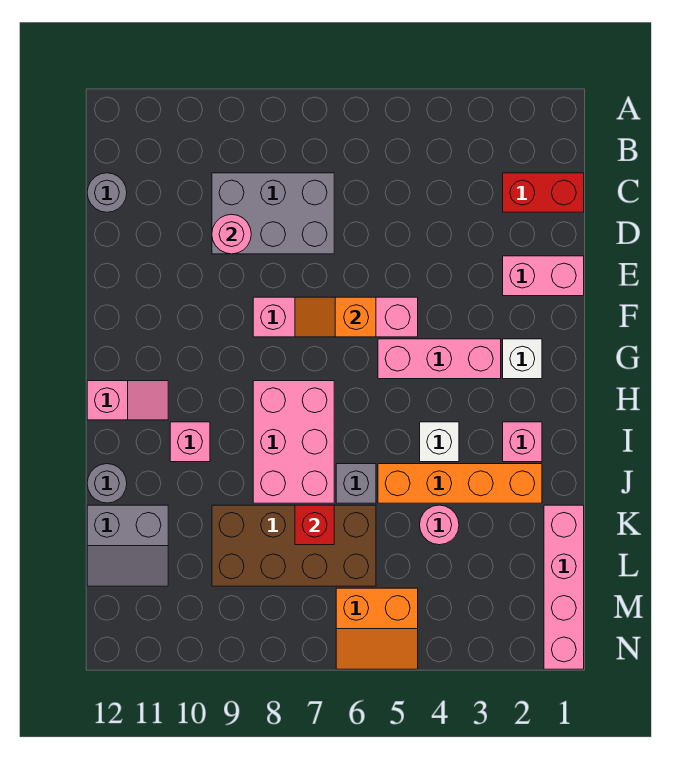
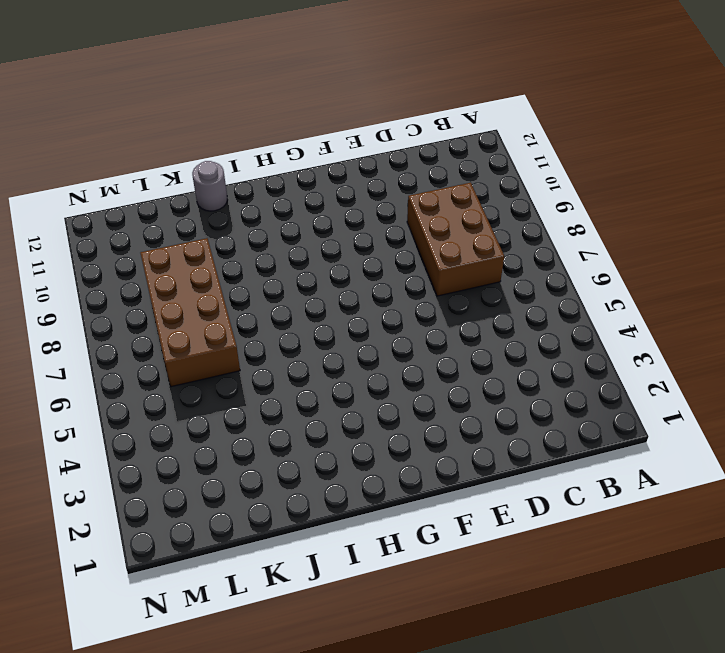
brown brick C7:D9 level 1 -> grey brick C7:D9 level 1
none -> red brick C1:C2 level 1
none -> grey round brick C12 level 1
none -> pink brick E1:E2 level 1

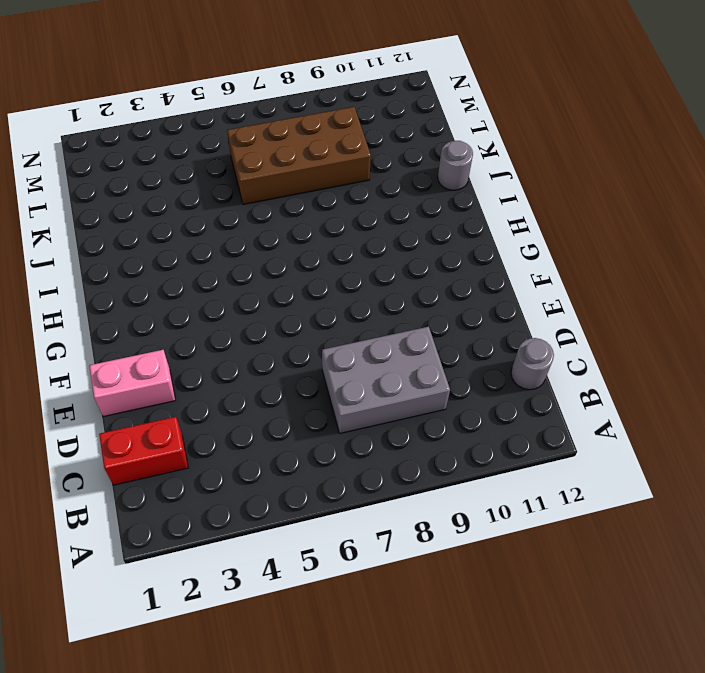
none -> pink brick F5:F8 level 1
none -> white brick G2 level 1
none -> pink brick G3:G5 level 1

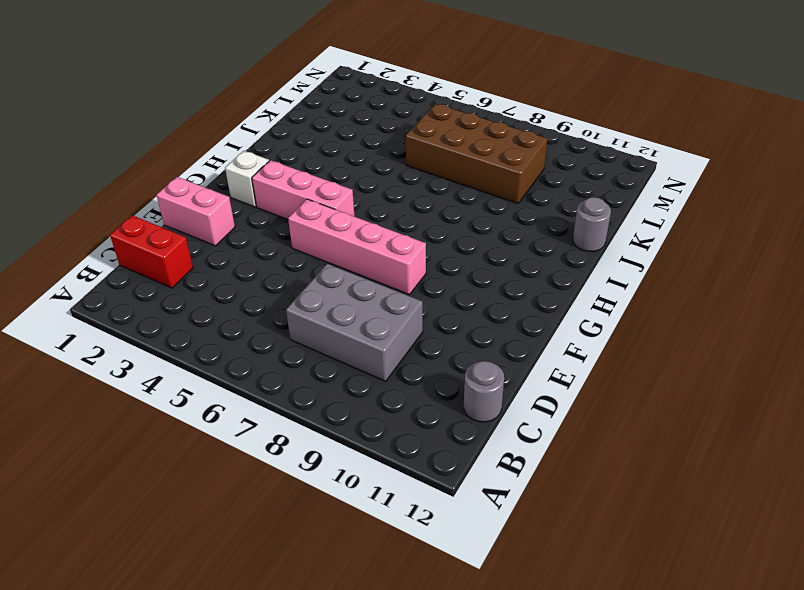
none -> pink brick H7:J8 level 1
none -> pink slope H11:H12 level 1 top 12
none -> pink brick I2 level 1

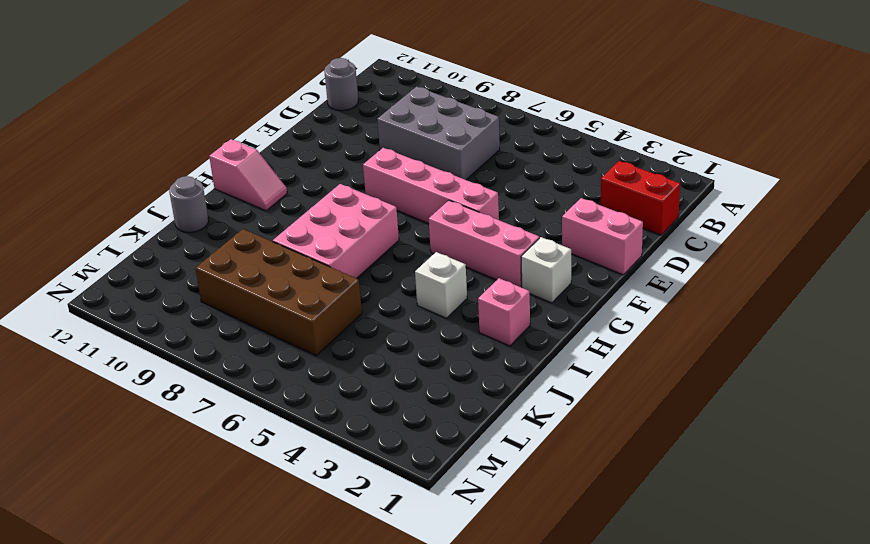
none -> pink brick I10 level 1
none -> orange brick J2:J5 level 1
none -> grey brick J6 level 1

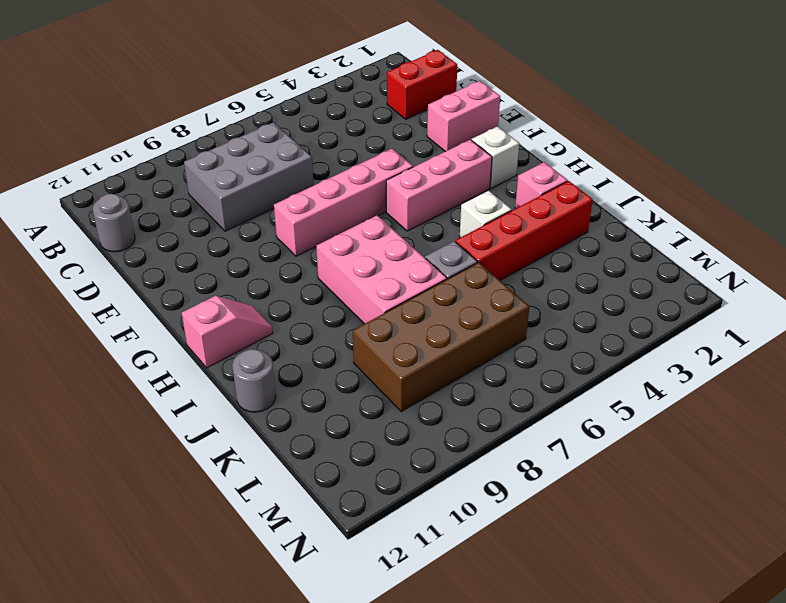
red brick J2:J5 level 1 -> orange brick J2:J5 level 1
none -> pink brick I10 level 1
none -> pink brick K1:N1 level 1
none -> pink round brick K4 level 1

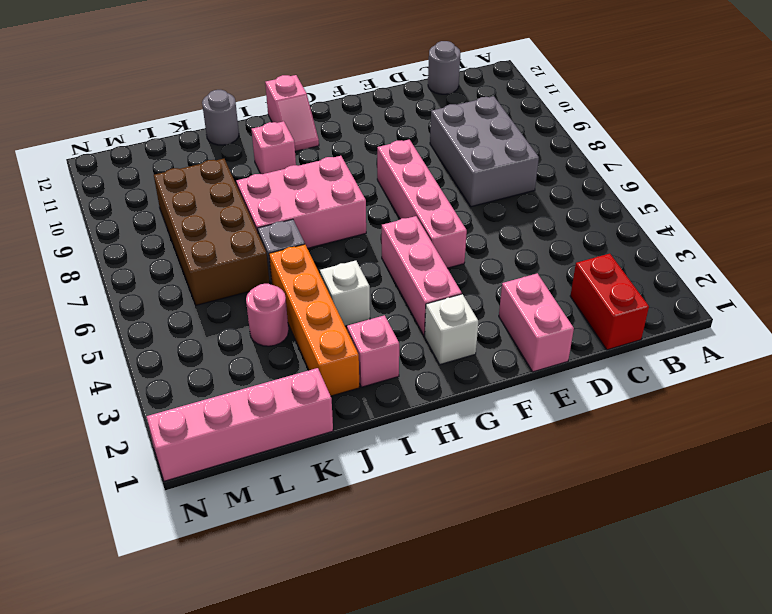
none -> grey slope K11:L12 level 1 top K
none -> orange slope M5:N6 level 1 top M
none -> pink round brick D9 level 2

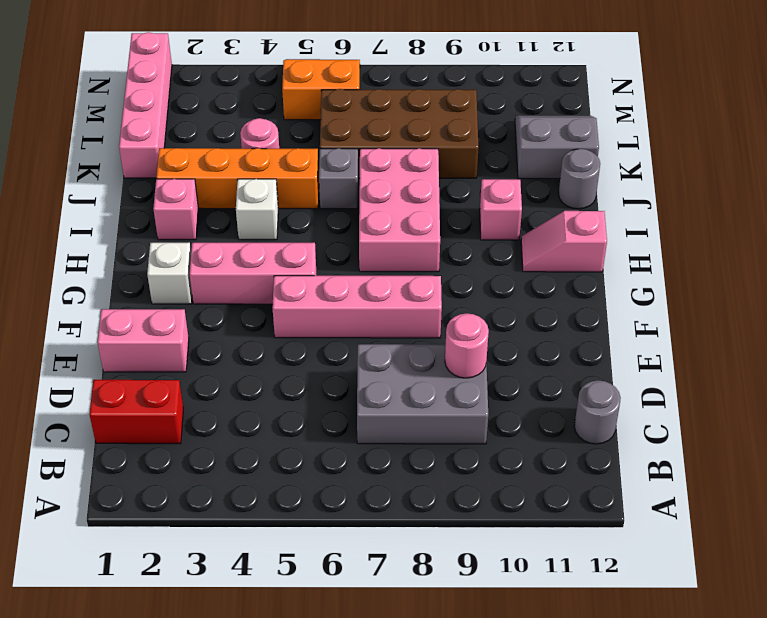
none -> orange slope F6:F7 level 2 top 6
none -> red brick K7 level 2

